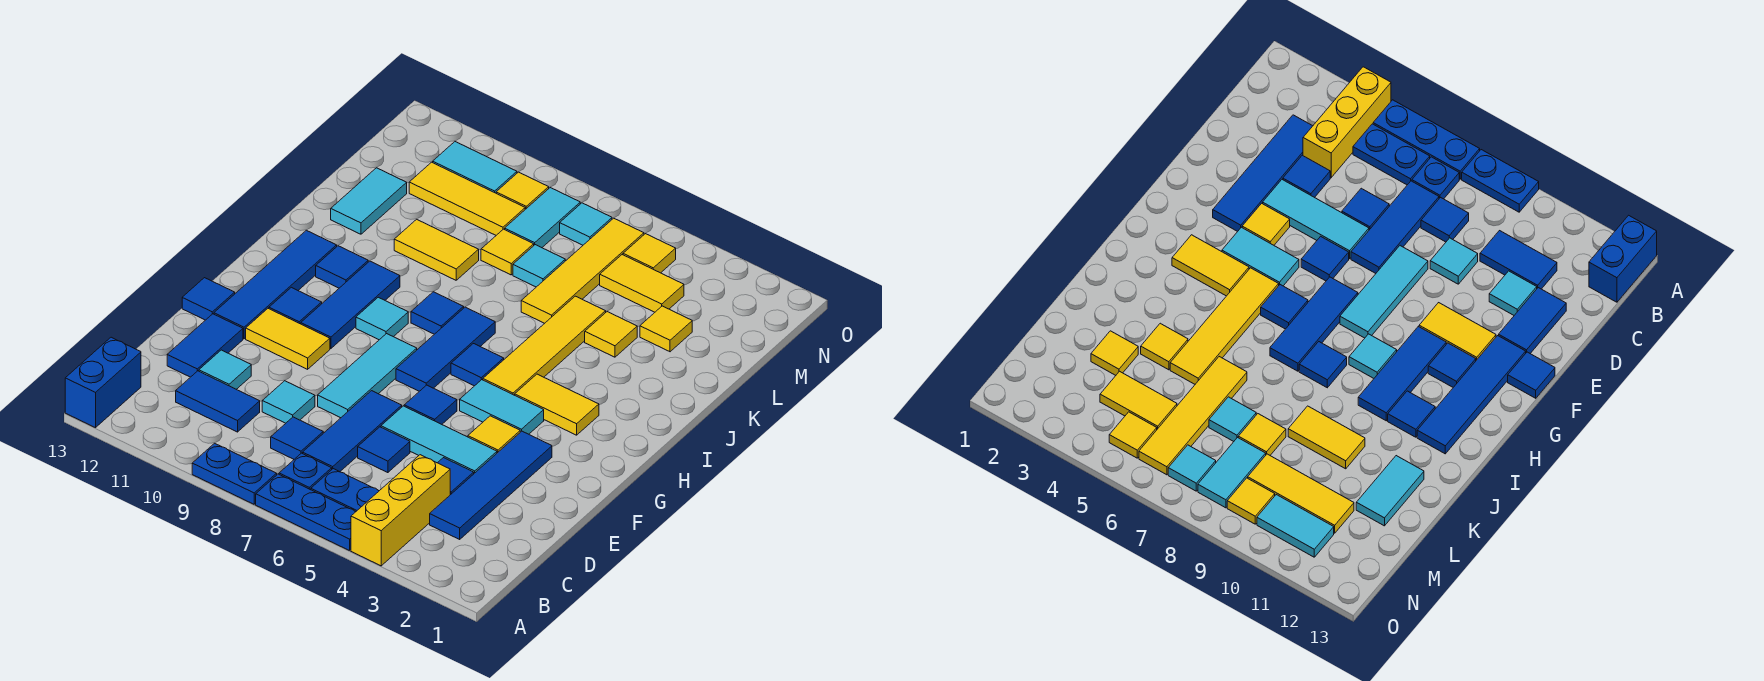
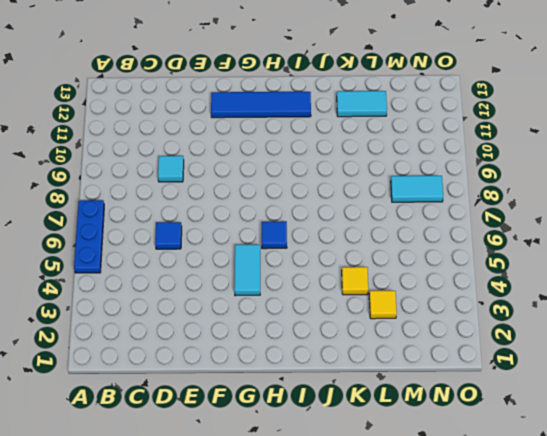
none -> yellow brick A4:C4 level 1
none -> blue plate A8:A9 level 1
none -> blue brick A13:B13 level 1
none -> blue plate B5:B6 level 1

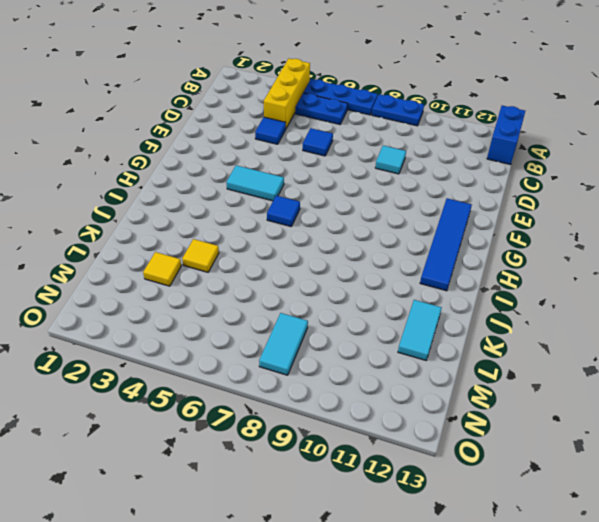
none -> blue plate B7 level 1
none -> blue tile C3:F3 level 1
none -> blue tile C7:E7 level 1
none -> blue tile C8 level 1

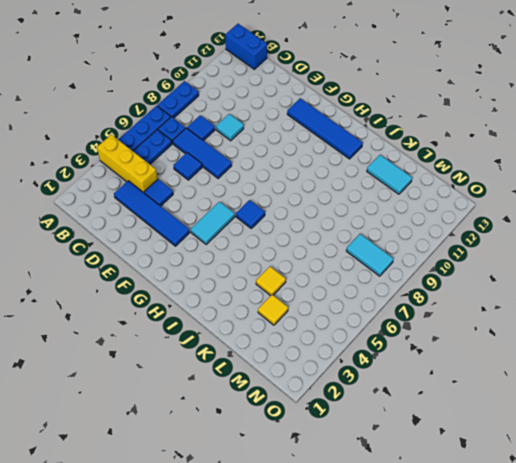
none -> blue tile C10:C11 level 1
none -> cyan tile D11 level 1
none -> blue tile D12:E12 level 1
none -> cyan tile E4:E6 level 1

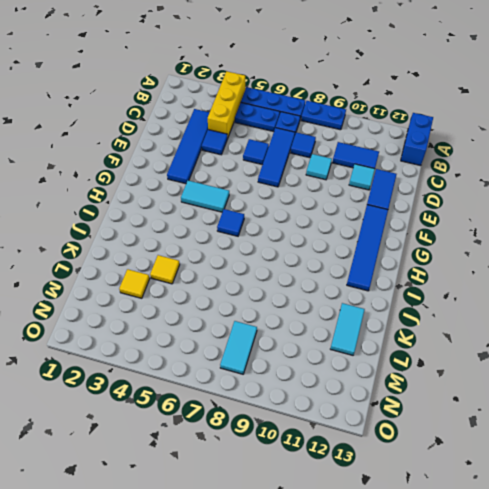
none -> cyan tile E4:E6 level 1
none -> cyan tile E8:G8 level 1
none -> yellow tile F4 level 1
none -> blue tile F6 level 1

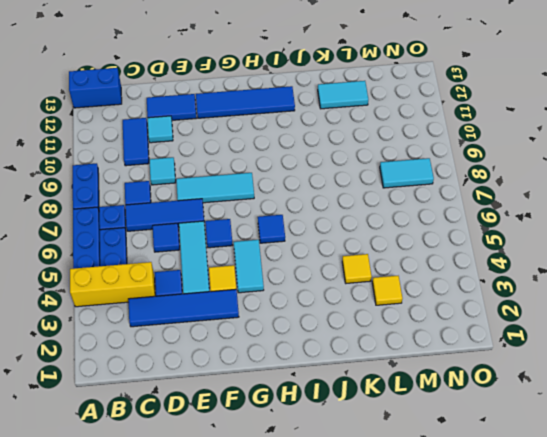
none -> yellow tile F10:F11 level 1
none -> blue tile F13 level 1
none -> blue tile G7:I7 level 1
none -> blue tile G10:I10 level 1

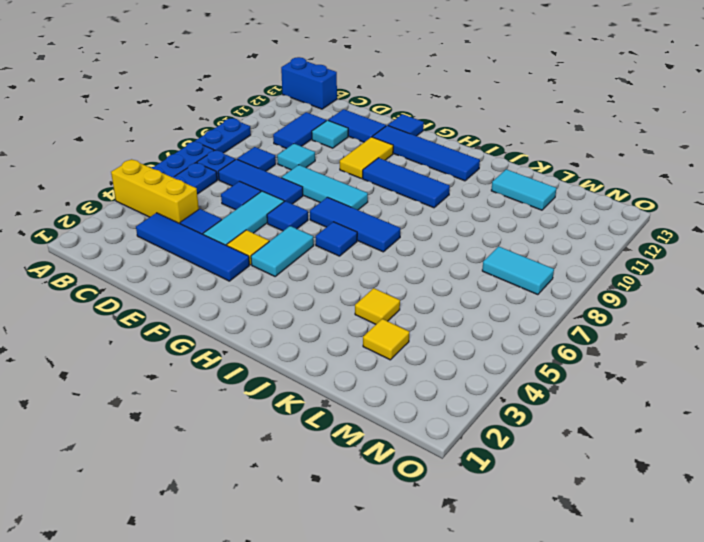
none -> blue tile G11 level 1
none -> yellow tile H3:H4 level 1
none -> yellow tile H5:K5 level 1
none -> cyan tile H9 level 1

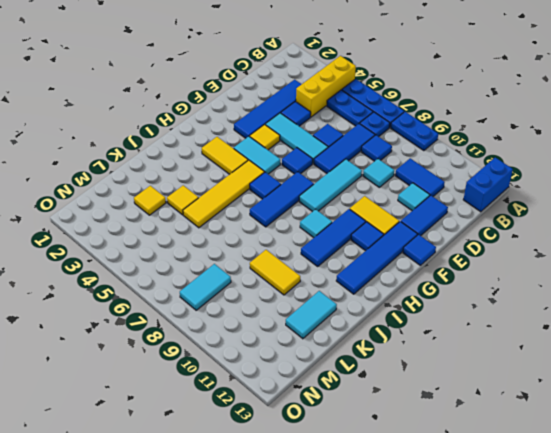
none -> blue tile I8 level 1
none -> blue tile I11 level 1
none -> yellow tile K6:N6 level 1
none -> cyan tile L7 level 1

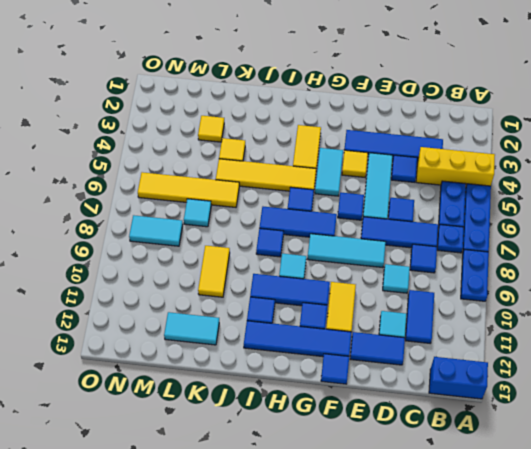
none -> yellow tile L8 level 1
none -> yellow tile M4:M5 level 1
none -> yellow tile M9:M11 level 1
none -> yellow tile N5 level 1

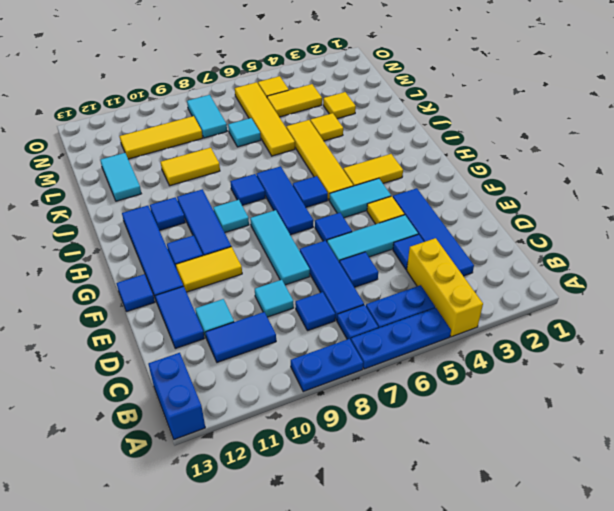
none -> yellow tile L8 level 1
none -> cyan tile N7 level 1
none -> yellow tile N9 level 1
none -> cyan tile N10:N11 level 1

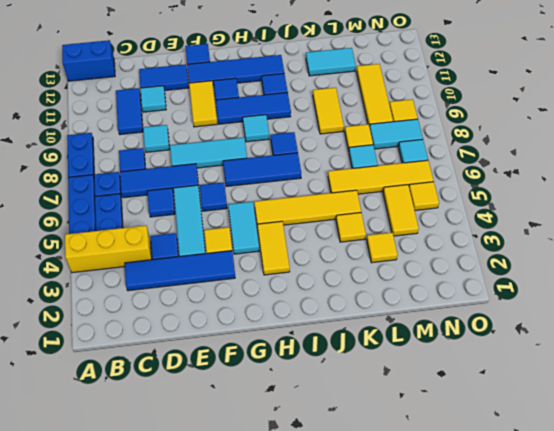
none -> blue tile H6 level 1
none -> cyan tile N10:N11 level 1

